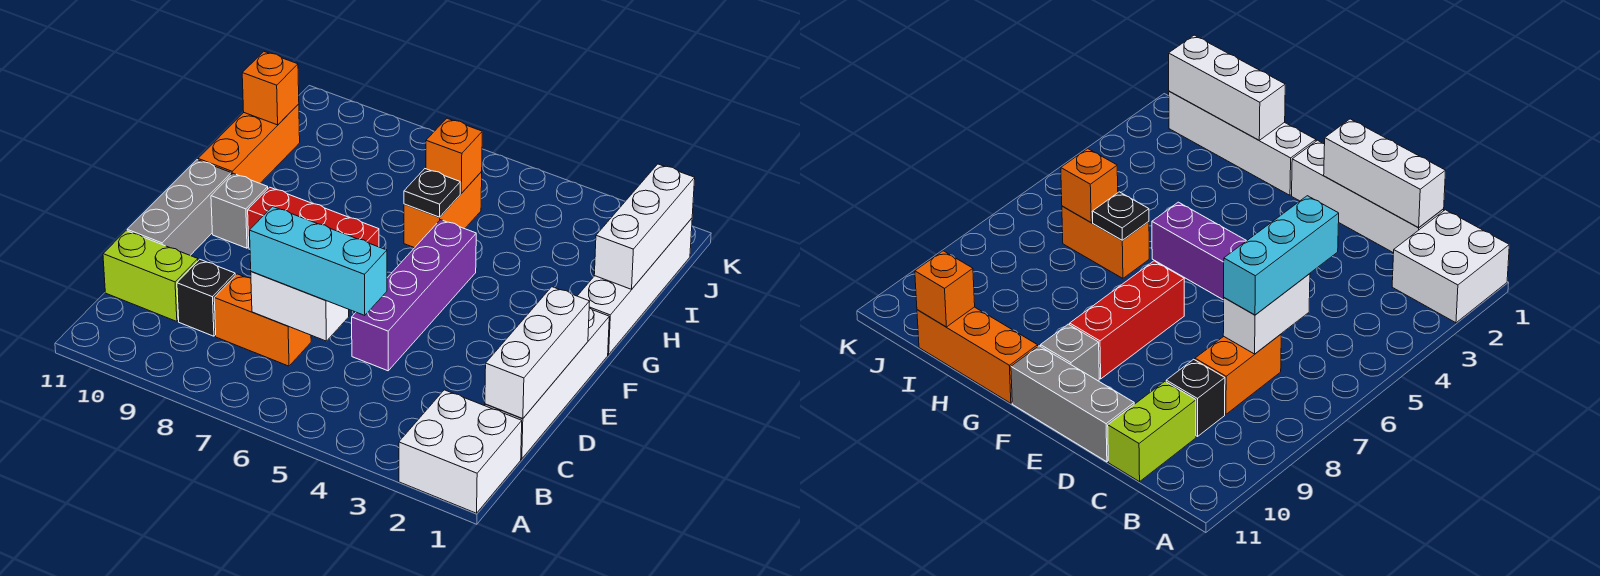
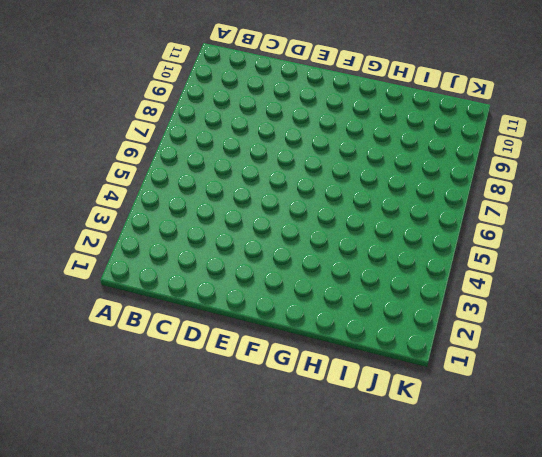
none -> white brick A1:B2 level 1
none -> white brick C1:F1 level 1
none -> orange brick C7:C8 level 1

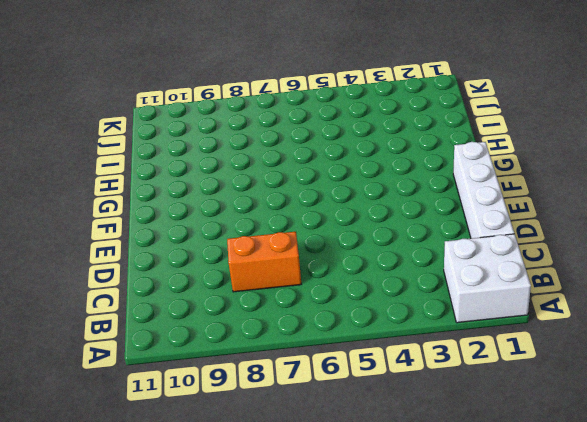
none -> black brick C9 level 1
none -> lime brick C10:C11 level 1
none -> purple brick D5:G5 level 1

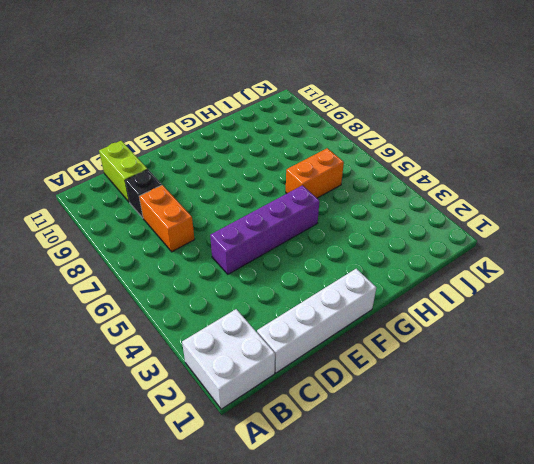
none -> grey brick D11:F11 level 1
none -> red brick F7:F9 level 1
none -> grey brick F10 level 1

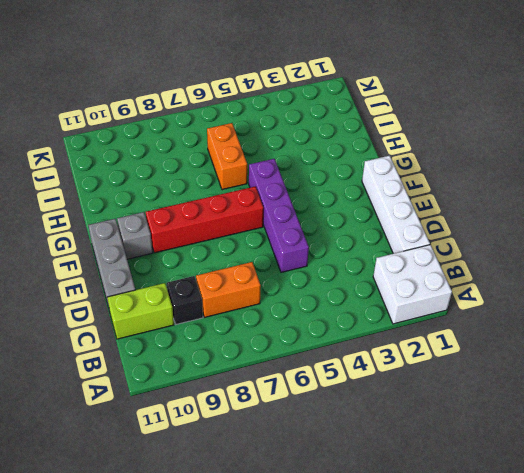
red brick F6:F9 level 1 -> red brick F7:F9 level 1
none -> white brick G1:J1 level 1
none -> orange brick G11:I11 level 1
none -> white brick C1:E1 level 2

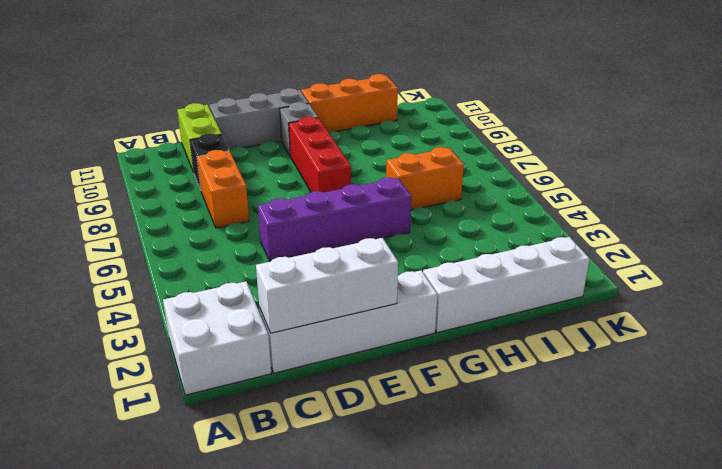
none -> white brick C6:C7 level 2
none -> white brick H1:J1 level 2
none -> black plate H6 level 2

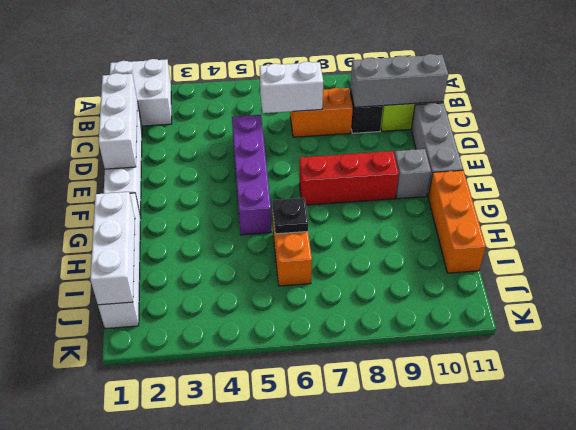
grey brick C9:C11 level 2 -> none
none -> orange brick I6 level 2
none -> orange brick I11 level 2
none -> cyan brick C5:C7 level 3

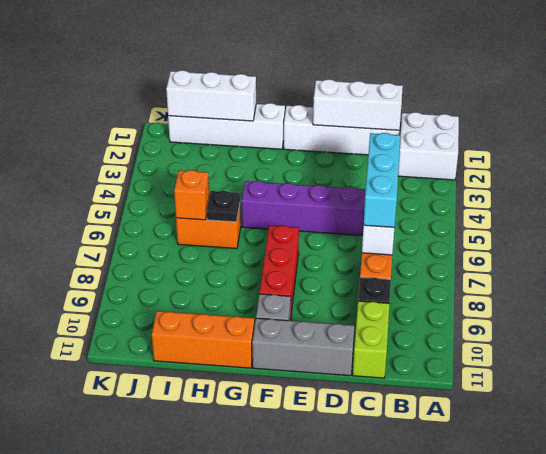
none -> orange brick I11 level 2

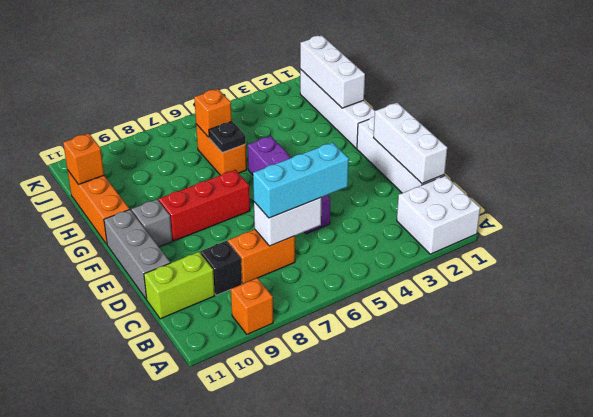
orange brick A9 level 1 -> none

